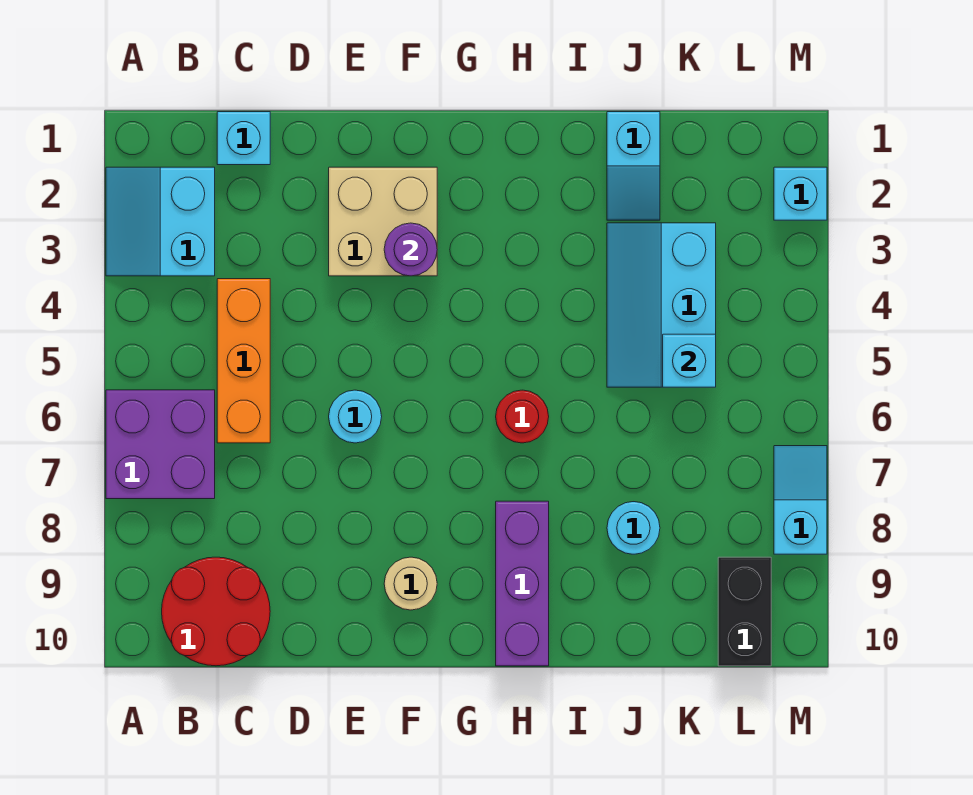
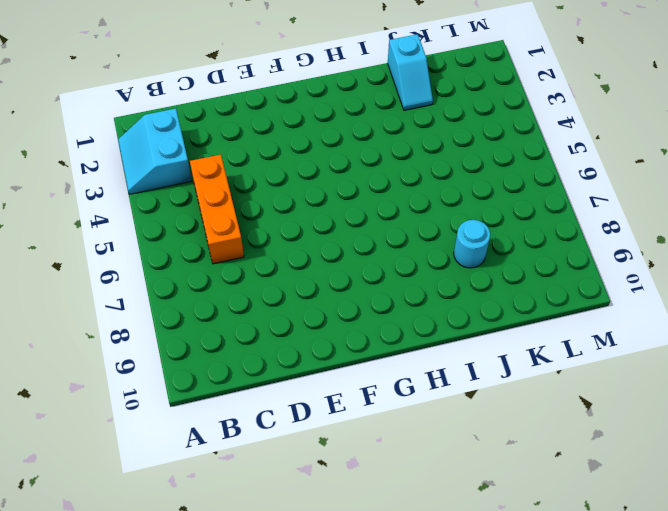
none -> purple brick A6:B7 level 1
none -> red round brick B9:C10 level 1
none -> cyan brick C1 level 1

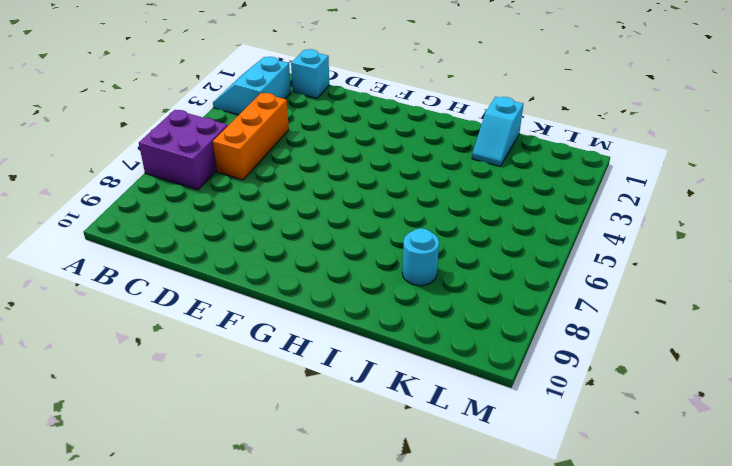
none -> red round brick B9:C10 level 1
none -> tan brick E2:F3 level 1
none -> cyan round brick E6 level 1

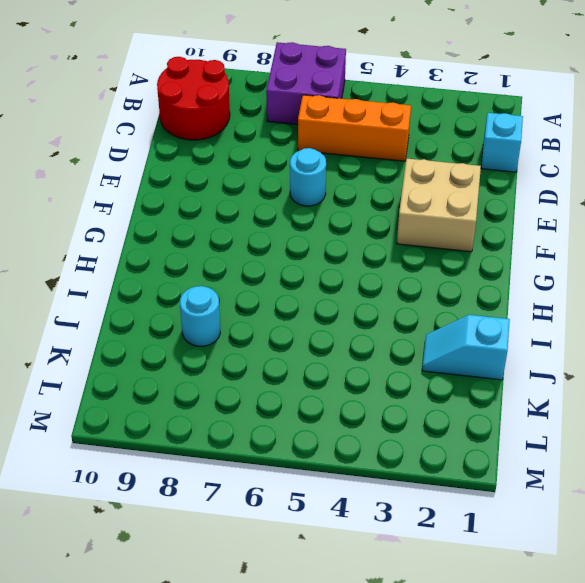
none -> cyan slope A2:B3 level 1 top B
none -> tan round brick F9 level 1
none -> red round brick H6 level 1

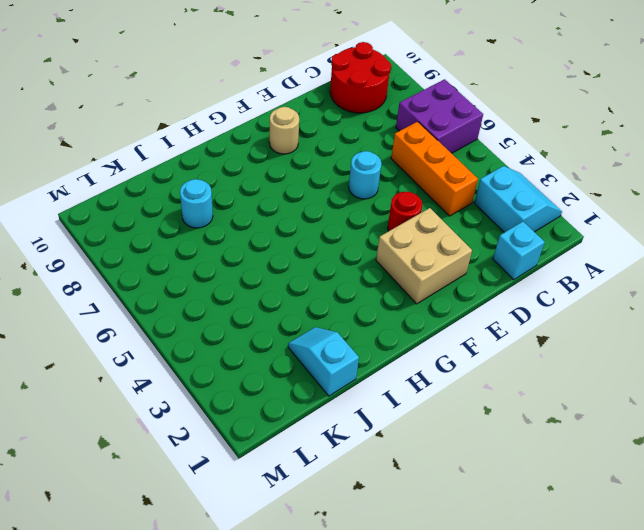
red round brick E4 level 1 -> red round brick H6 level 1
none -> purple brick H8:H10 level 1
none -> cyan slope J3:K5 level 1 top K
none -> black brick L9:L10 level 1

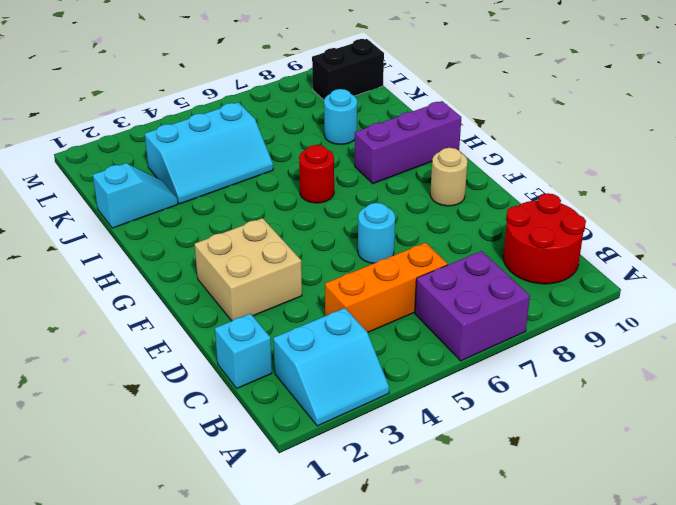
none -> cyan brick M2 level 1
none -> cyan slope M7:M8 level 1 top 8
none -> purple round brick F3 level 2

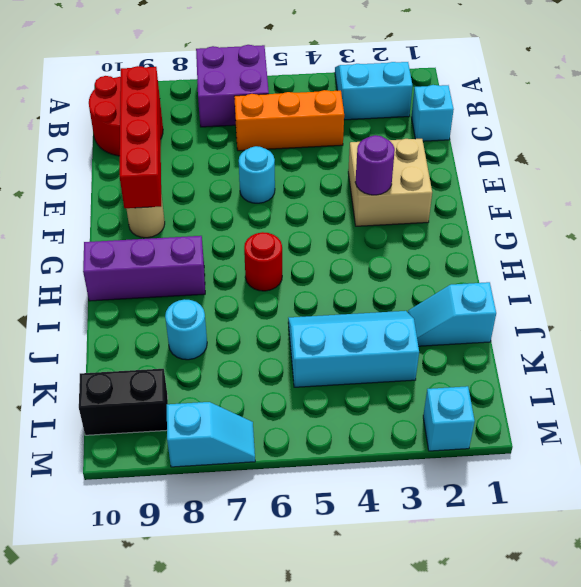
red brick C9:F9 level 2 -> none
none -> cyan brick K5 level 2

